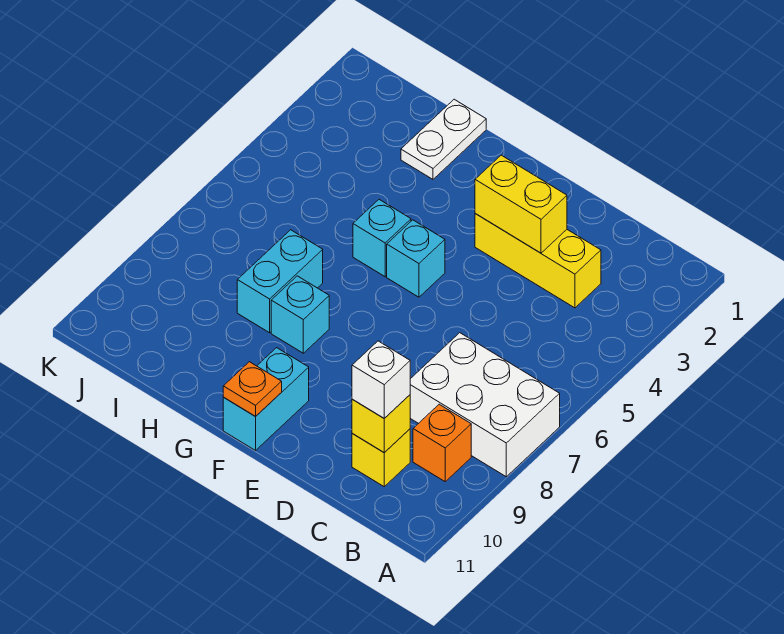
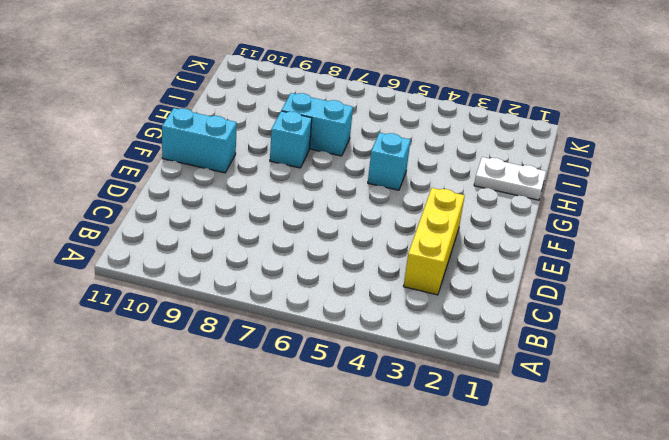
none -> white brick A7:C8 level 1
none -> orange brick B9 level 1
none -> yellow brick C10 level 1

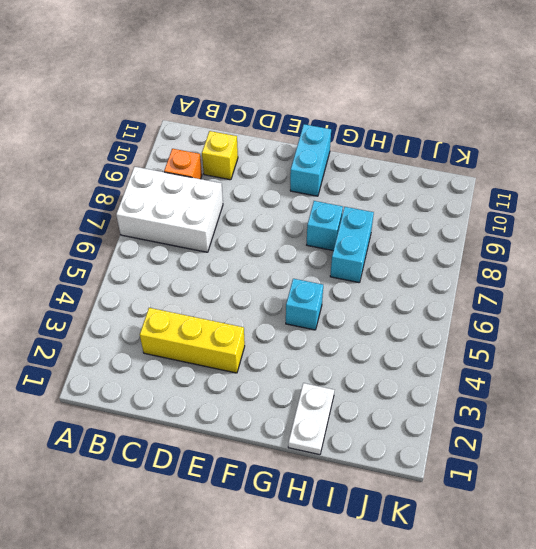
none -> cyan brick F5 level 1
none -> yellow brick C10 level 2
none -> yellow brick D3:E3 level 2

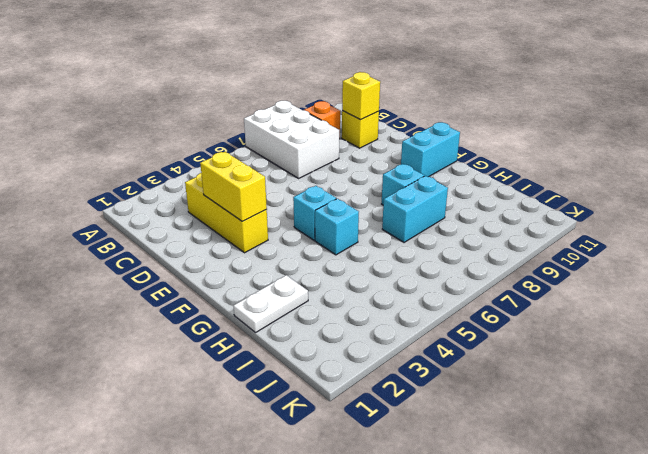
none -> orange plate F11 level 2
none -> white brick C10 level 3

